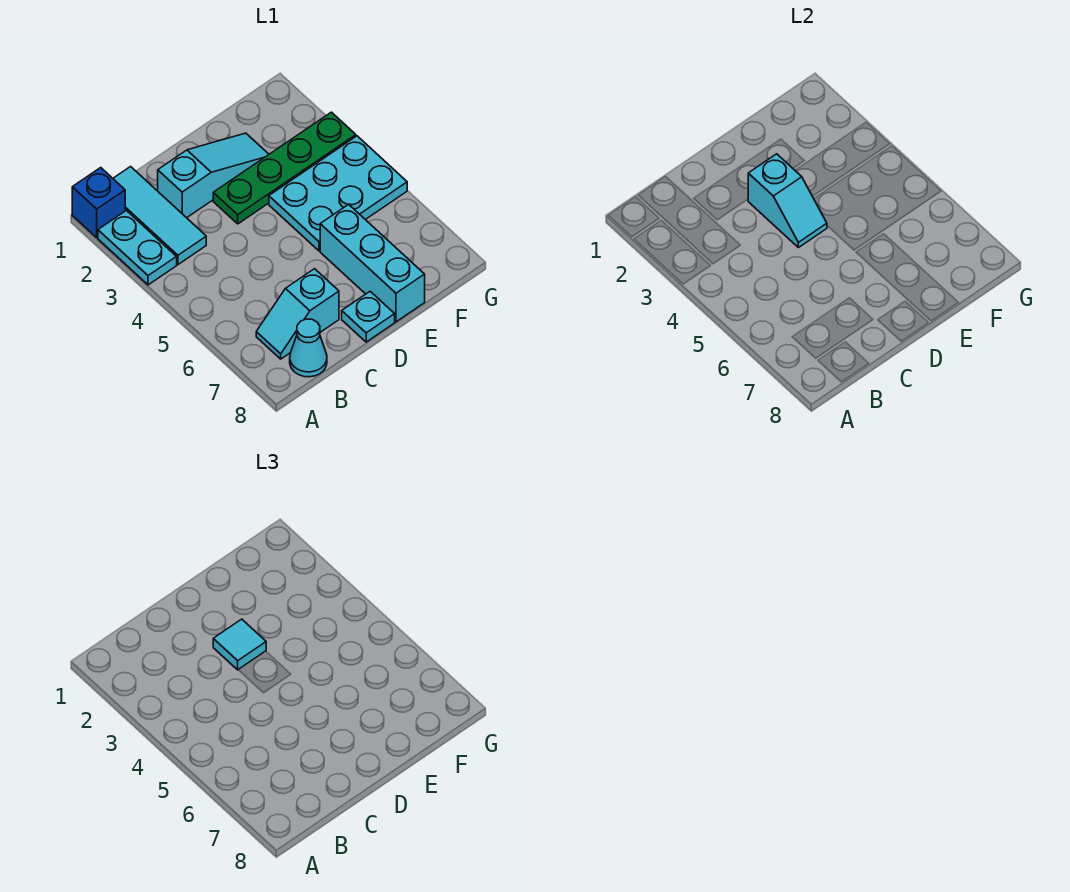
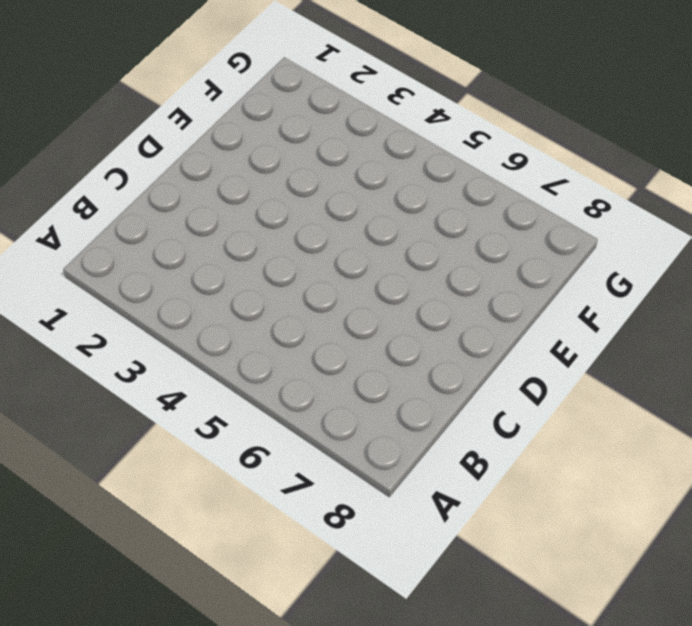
none -> blue brick A1 level 1
none -> cyan plate A2:A3 level 1
none -> cyan tile B1:B3 level 1

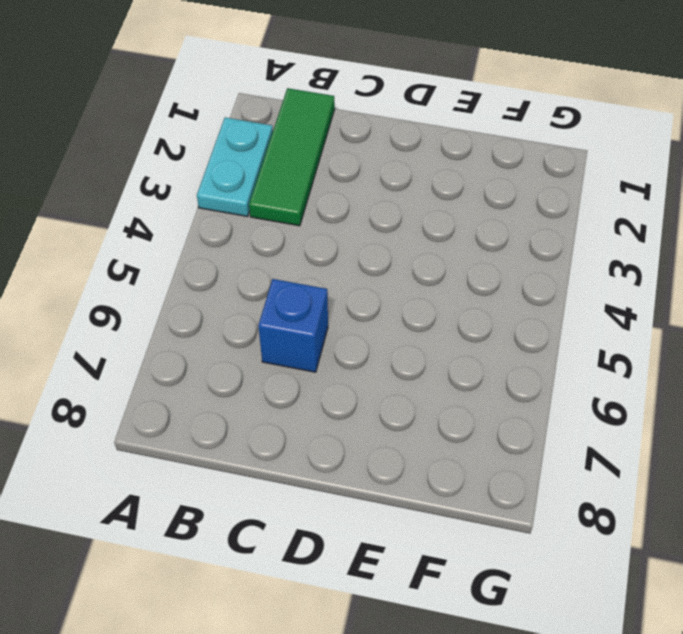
green tile B1:B3 level 1 -> cyan tile B1:B3 level 1
blue brick C6 level 1 -> blue brick A1 level 1
none -> cyan slope B7:C7 level 1 top C
none -> cyan cone B8 level 1
none -> cyan slope C2:E2 level 1 top C

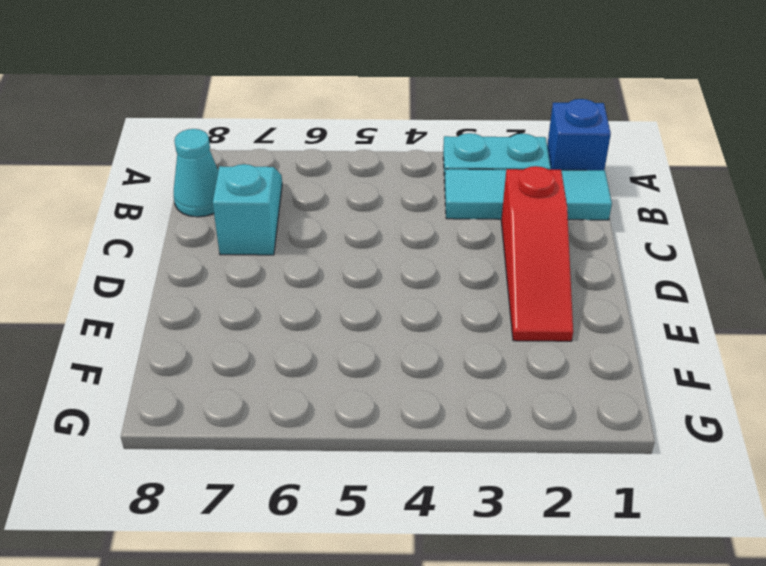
red slope C2:E2 level 1 top C -> cyan slope C2:E2 level 1 top C
none -> green plate D3:G3 level 1
none -> cyan plate D8 level 1
none -> cyan plate E4:G5 level 1

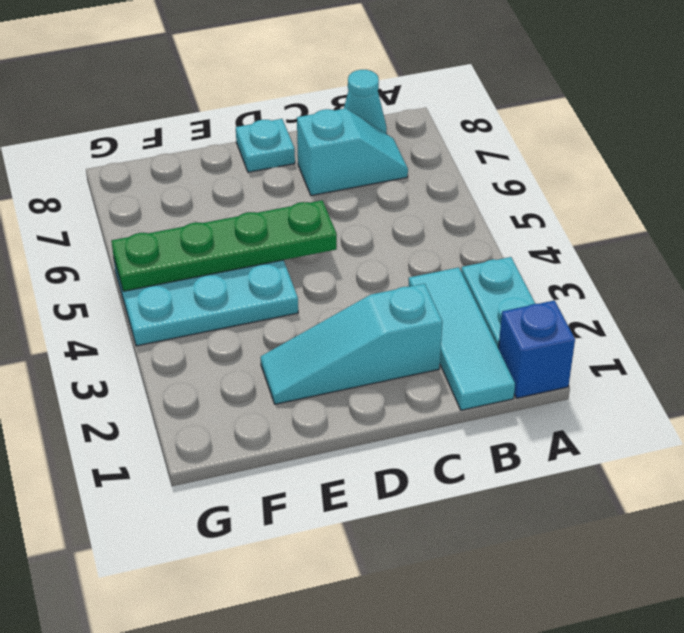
green plate D5:G5 level 2 -> green plate D3:G3 level 1
none -> cyan brick E6:E8 level 1
none -> cyan slope D3:D4 level 2 top 3
none -> cyan tile D3 level 3

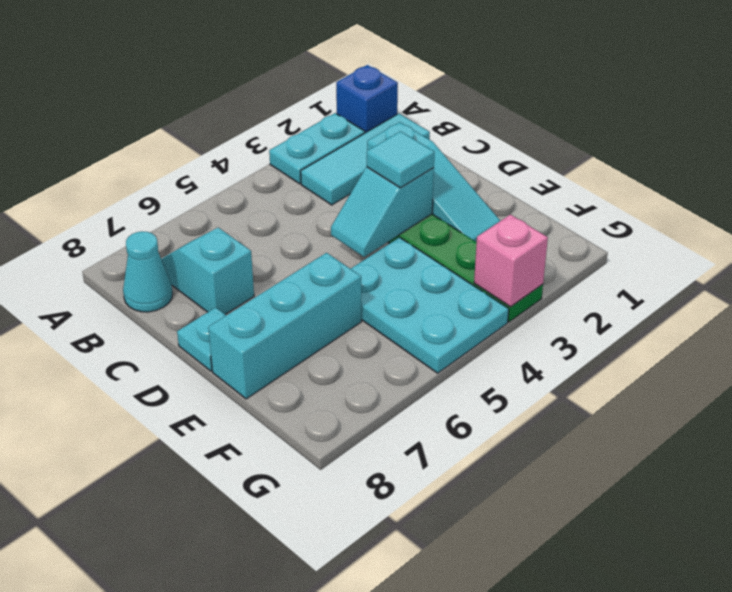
pink brick G3 level 2 -> none

